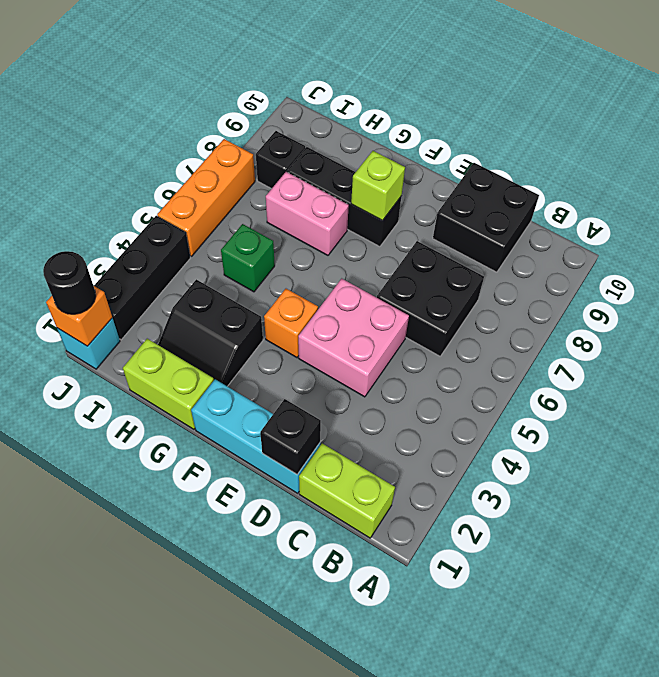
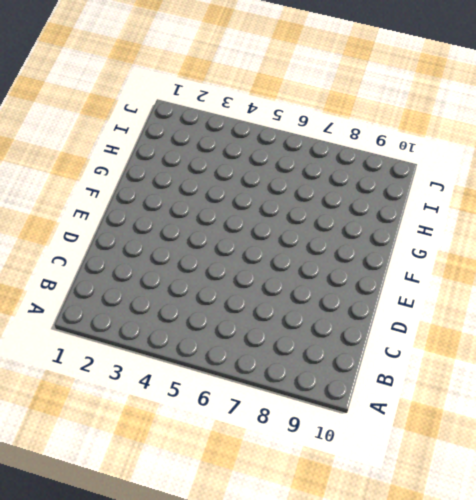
none -> lime brick B1:C1 level 1
none -> black brick C6:D7 level 1
none -> black brick C9:D10 level 1

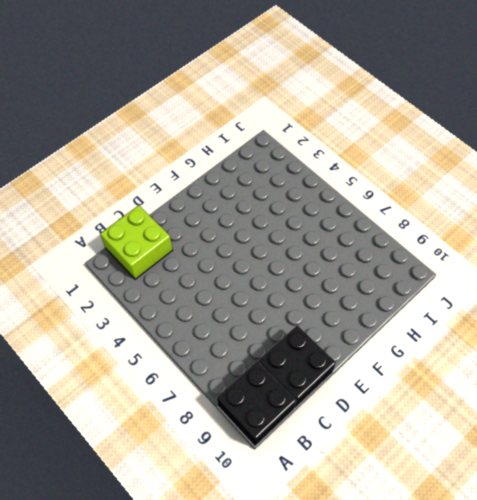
black brick A9:B10 level 1 -> black brick C6:D7 level 1
lime brick B1:C2 level 1 -> lime brick B1:C1 level 1
none -> cyan brick D1:F1 level 1
none -> pink brick D4:E5 level 1
none -> orange brick F4 level 1

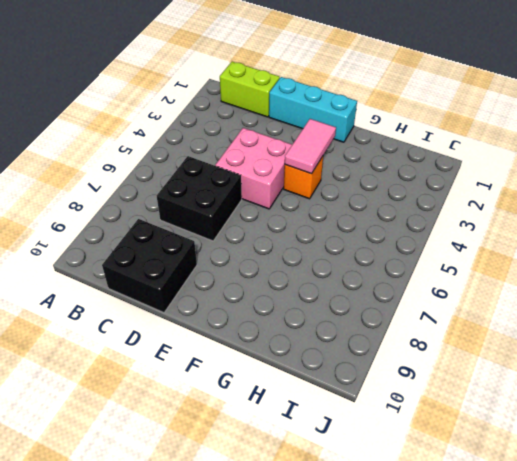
pink tile F3:F4 level 2 -> none
none -> black brick F8:H8 level 1
none -> lime brick G1:H1 level 1
none -> black slope G2:H3 level 1 top 3

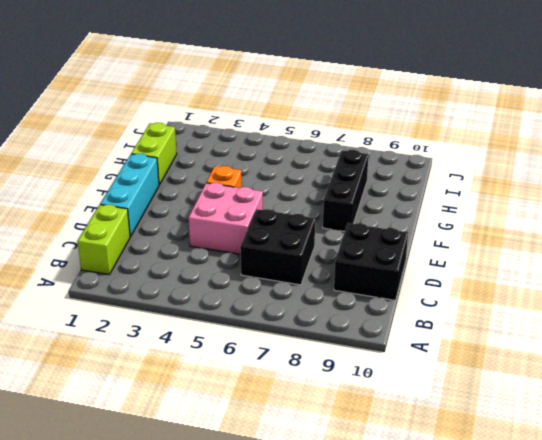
none -> black slope G2:H3 level 1 top 3
none -> pink brick G7:H7 level 1
none -> green brick H5 level 1

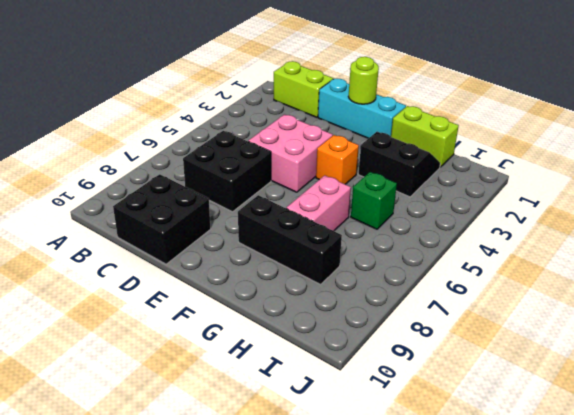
lime round brick E1 level 2 -> none
pink brick G6:G7 level 1 -> pink brick G7:H7 level 1
none -> black brick I8 level 1
none -> cyan brick J1 level 1
none -> black brick J2:J4 level 1

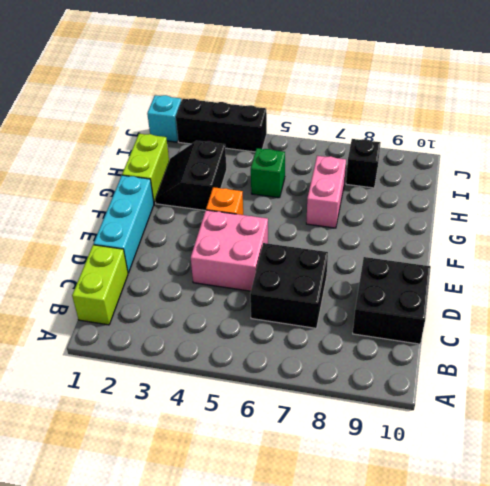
none -> black brick F8:H8 level 1
none -> orange brick J5:J7 level 1
none -> black brick D1 level 2

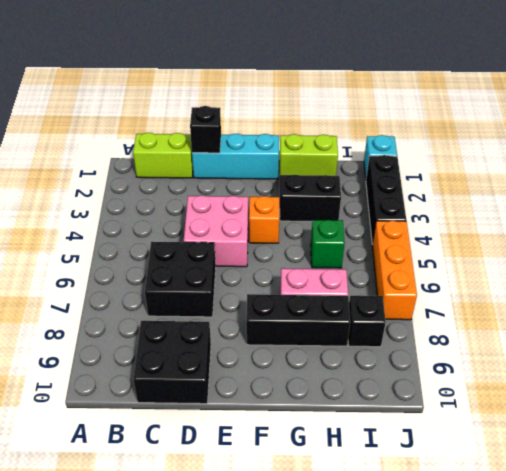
none -> lime brick F8 level 2
none -> orange brick J1 level 2
none -> black round brick J1 level 3

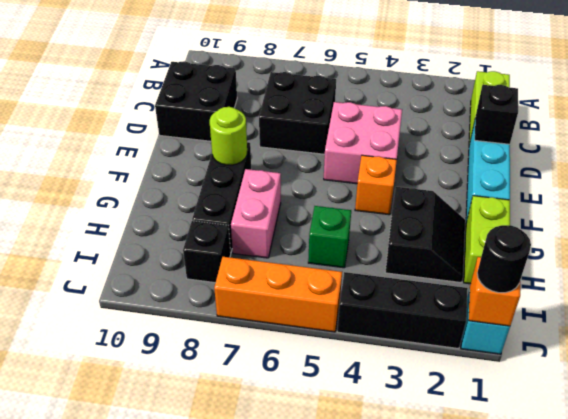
lime round brick F8 level 2 -> lime brick F8 level 2

